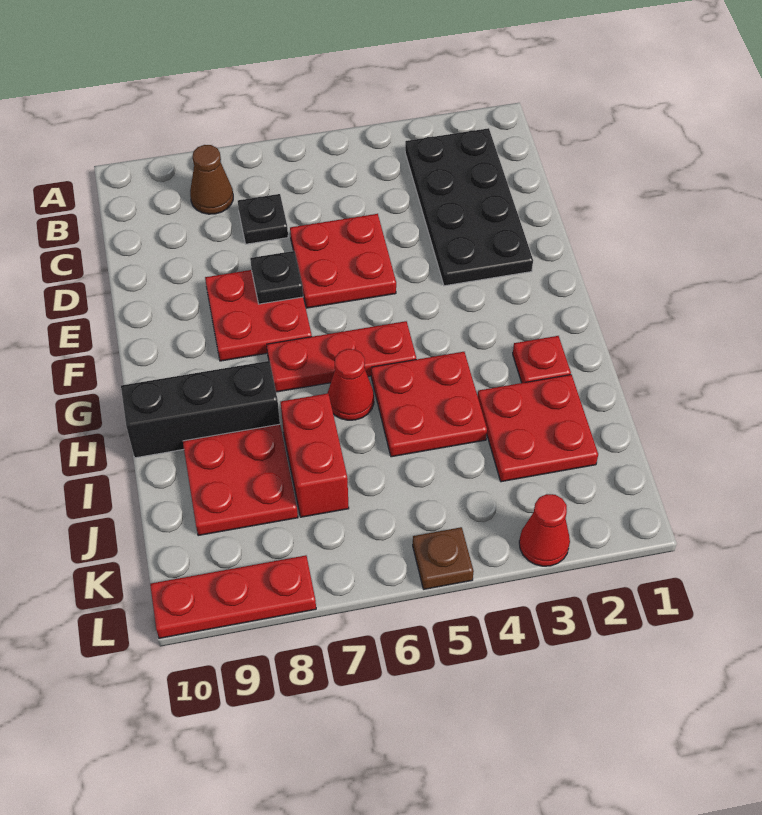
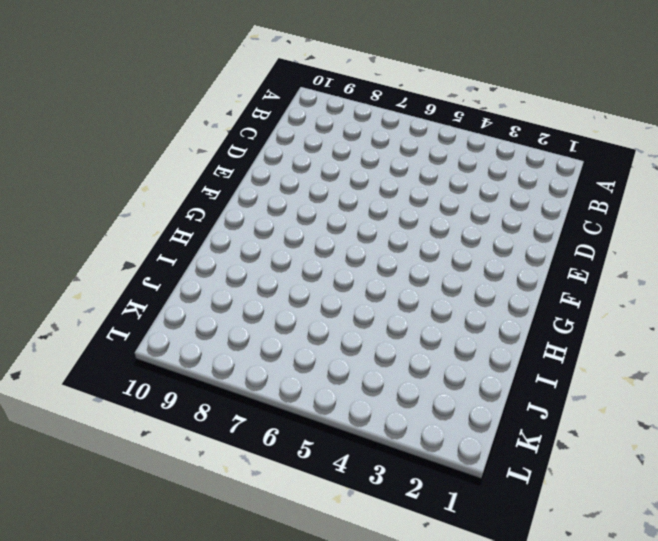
none -> black plate B2:E3 level 1
none -> brown cone B8 level 1
none -> black plate C7 level 1

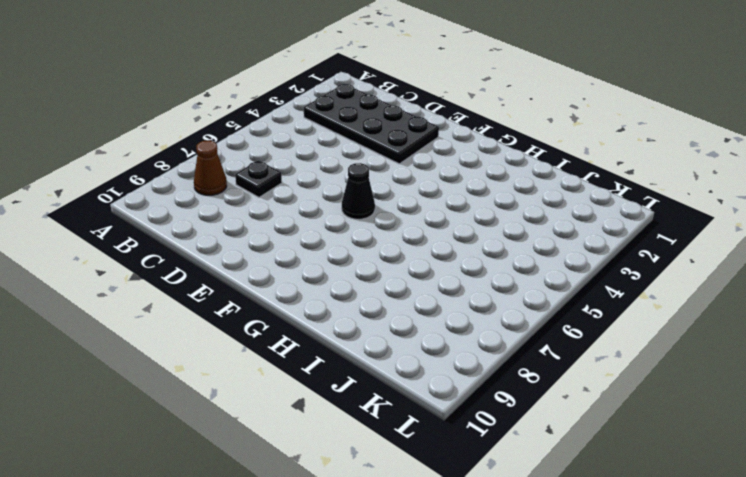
black cone F6 level 1 -> none
none -> red plate D5:E6 level 1
none -> red plate E7:F8 level 1
none -> red plate G5:G7 level 1

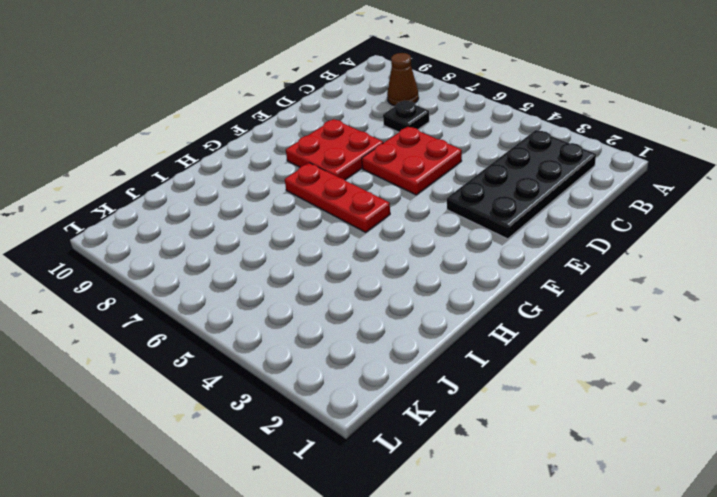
none -> red plate H2 level 1
none -> red plate H4:I5 level 1
none -> red cone H6 level 1

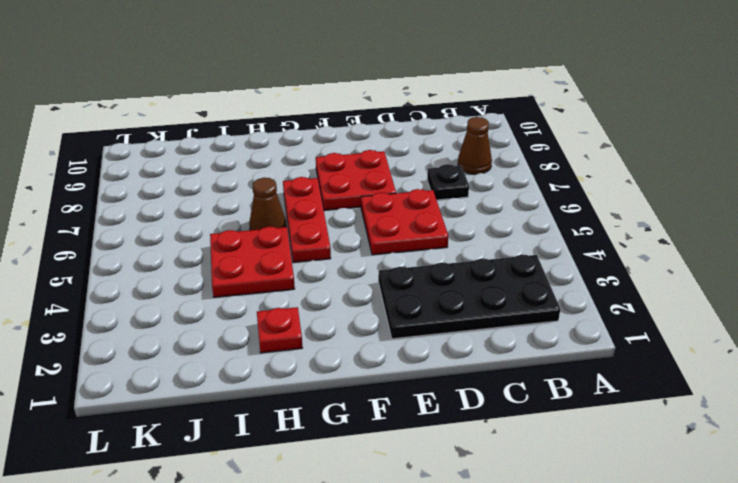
brown cone H6 level 1 -> red cone H6 level 1
none -> black brick H8:H10 level 1
none -> red plate I2:J3 level 1
none -> red brick I7:J7 level 1

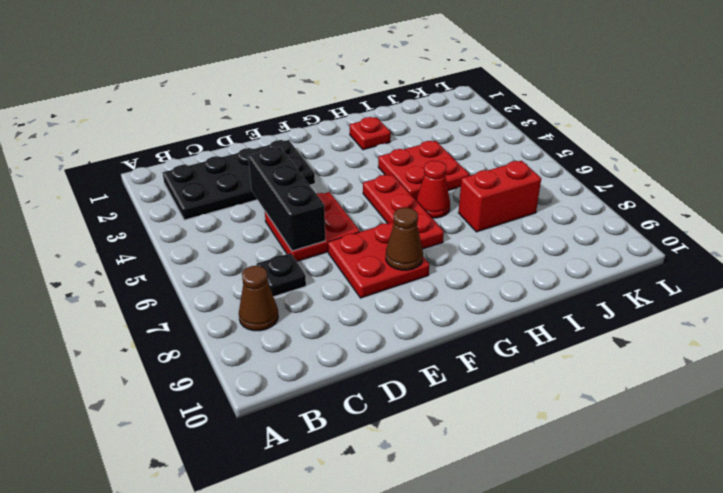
black brick D4:D6 level 2 -> black brick H8:H10 level 1
brown cone F8 level 2 -> none
none -> red plate I2:J3 level 1
none -> red plate I8:J9 level 1
none -> red cone L3 level 1

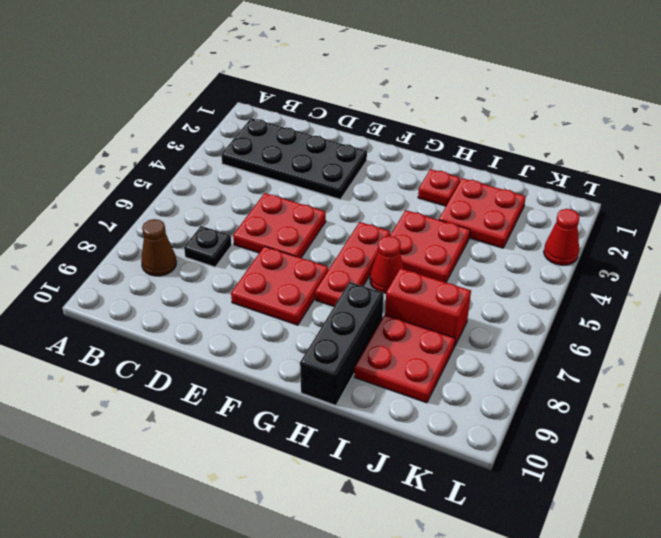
none -> brown plate L5 level 1
none -> red plate L8:L10 level 1
none -> black plate E7 level 2

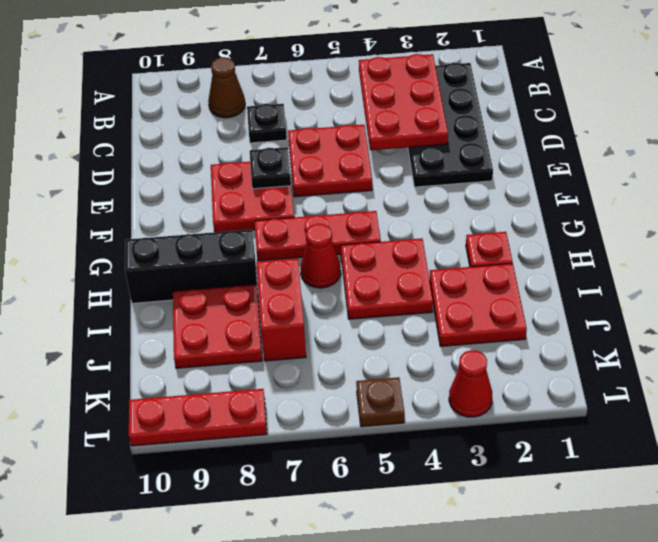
red plate B3:D4 level 2 -> none

